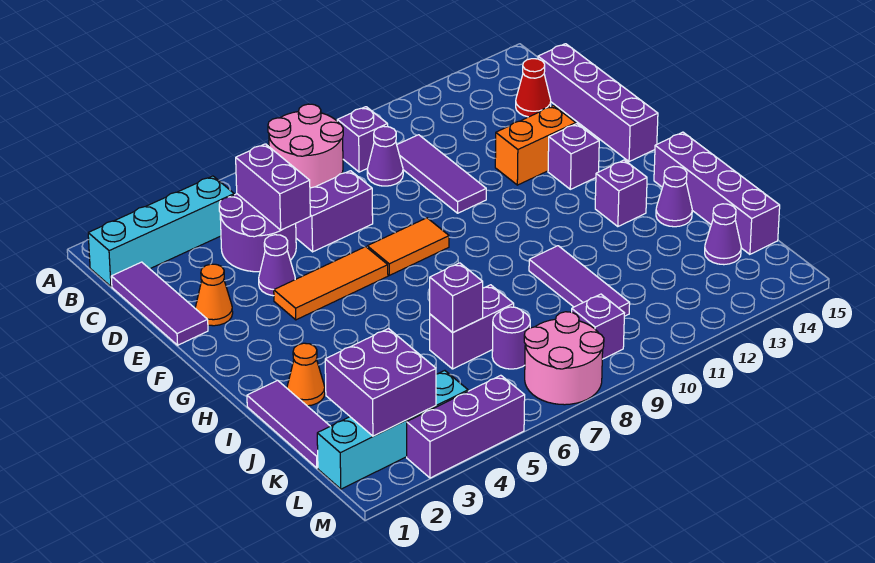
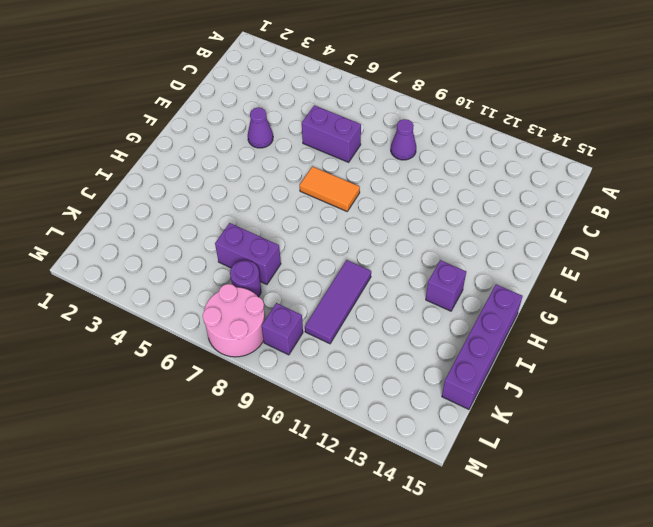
none -> pink round brick A7:B8 level 1
none -> cyan brick B1:B4 level 1
none -> purple brick B9 level 1
none -> purple tile C1:E1 level 1

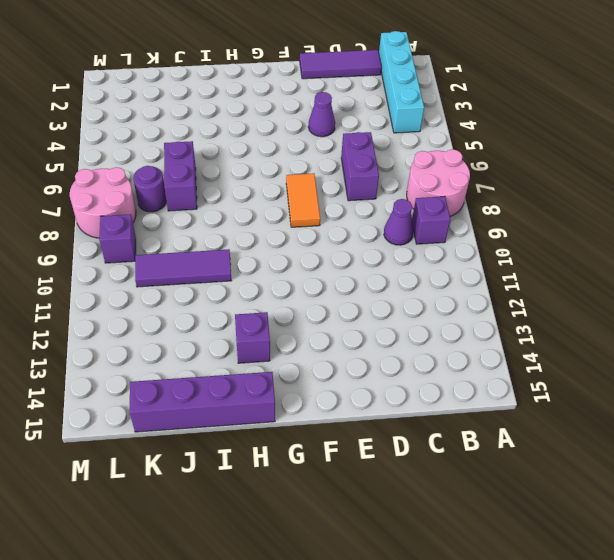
none -> purple round brick C4:D5 level 1
none -> purple tile C10:E10 level 1
none -> red cone C14 level 1
none -> purple brick C15:F15 level 1

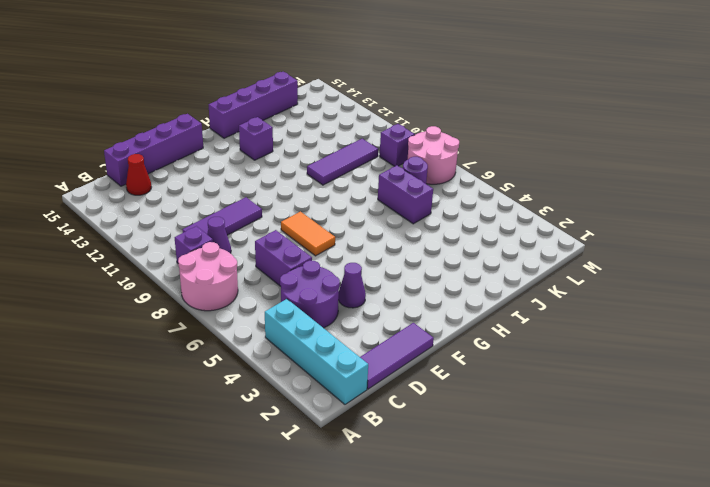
none -> orange cone E2 level 1
none -> orange brick E12:E13 level 1
none -> orange tile F4:F6 level 1
none -> purple brick F13 level 1

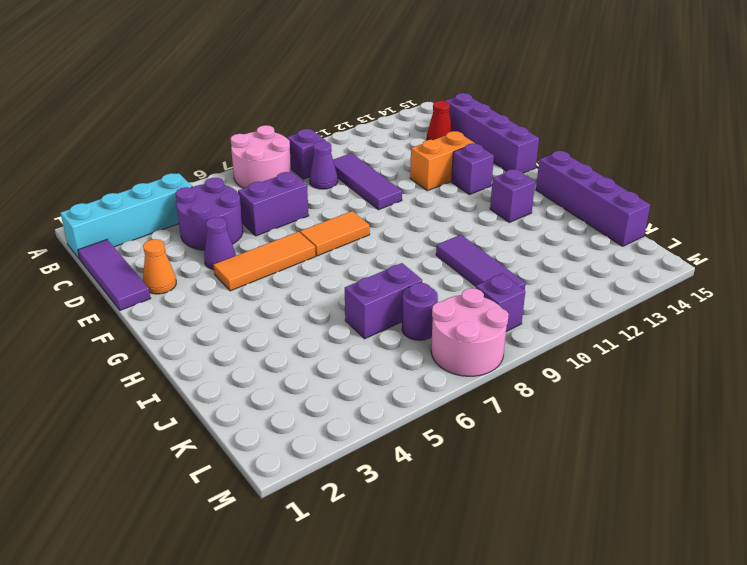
none -> purple tile I1:K1 level 1
none -> orange cone I2 level 1
none -> purple cone I14 level 1
none -> purple cone K14 level 1

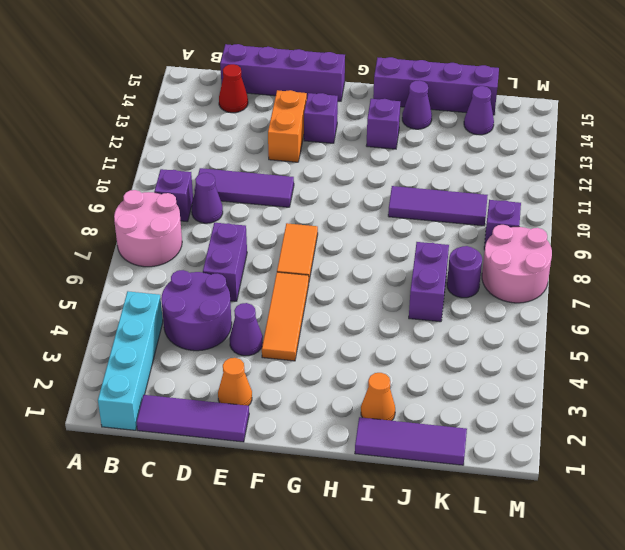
none -> cyan brick L1:L4 level 1
none -> purple brick M3:M5 level 1
none -> purple brick C5:D5 level 2
none -> purple brick J6 level 2

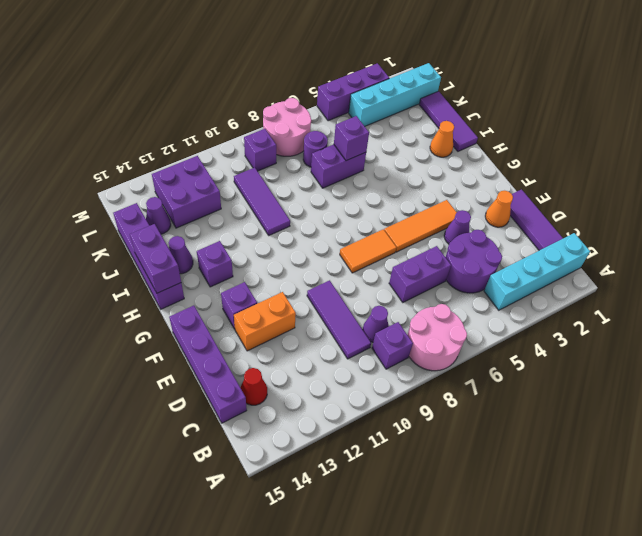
purple brick H15:I15 level 2 -> purple brick C5:D5 level 2
purple brick K12:L13 level 1 -> purple brick K2:L3 level 2

